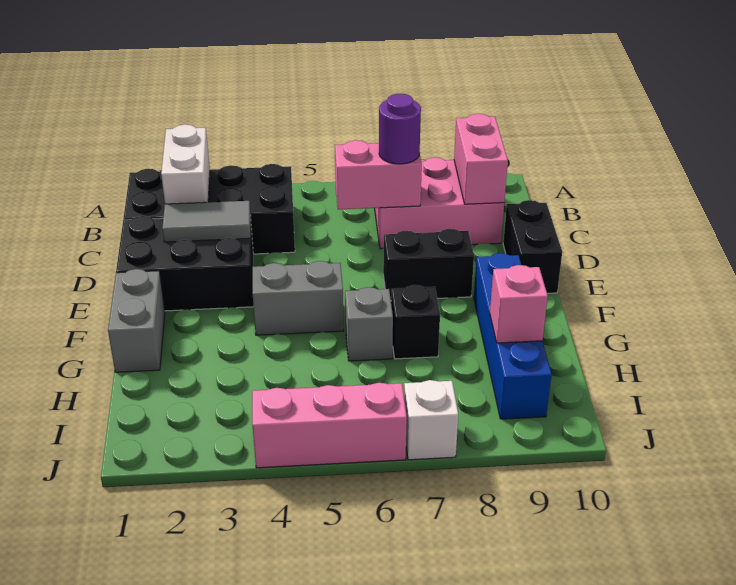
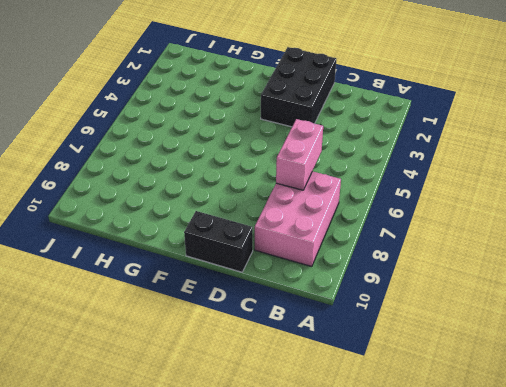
none -> black brick B1:C4 level 1
none -> black brick E7:E8 level 1
none -> grey brick F1:G1 level 1

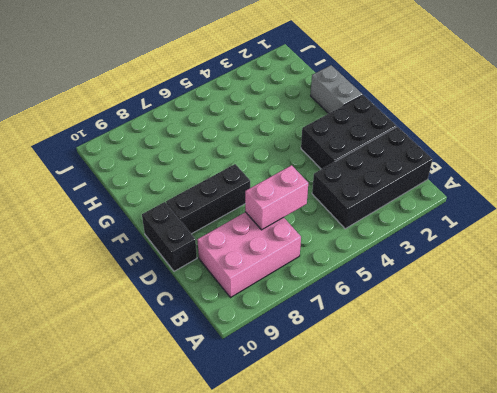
black brick E7:E9 level 1 -> black brick E7:E8 level 1
none -> grey brick F4:F5 level 1
none -> blue brick F9:I9 level 1
none -> grey brick G6 level 1

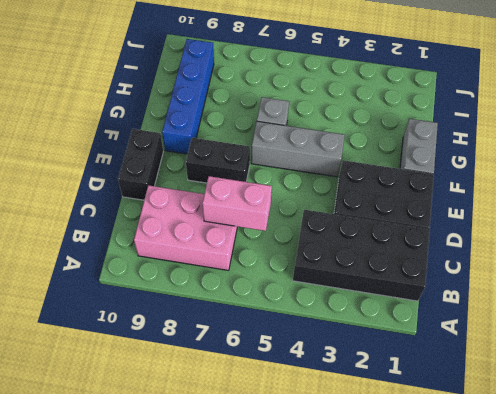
grey brick F4:F6 level 1 -> grey brick F4:F5 level 1
none -> black brick G7 level 1
none -> pink brick J4:J6 level 1
none -> white brick J7 level 1

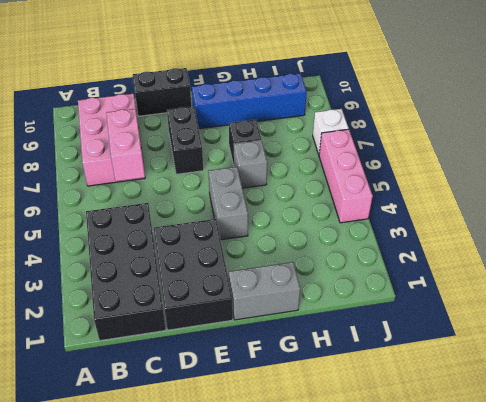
none -> white brick B2:C2 level 2
none -> pink brick B9:C9 level 2
none -> grey tile D2:D3 level 2

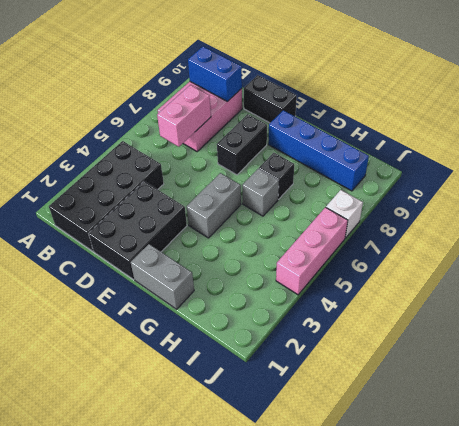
blue brick B9:C9 level 2 -> pink brick B9:C9 level 2
none -> white brick B2:C2 level 2
none -> grey tile D2:D3 level 2
none -> pink brick H9 level 2

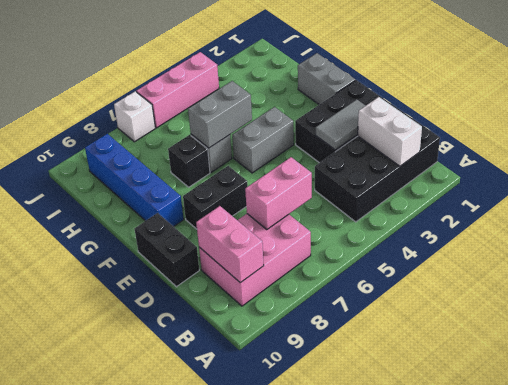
grey brick G5:G6 level 2 -> none
none -> pink brick H9 level 2
none -> purple round brick C7 level 3

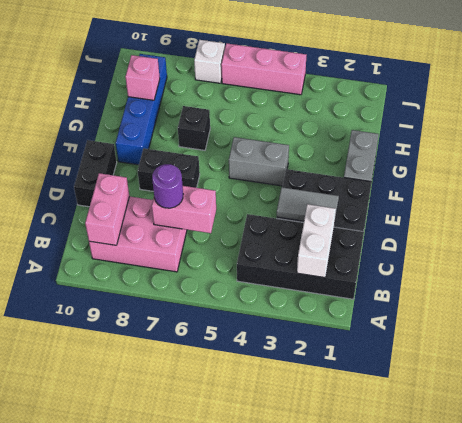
none -> grey brick G6 level 1

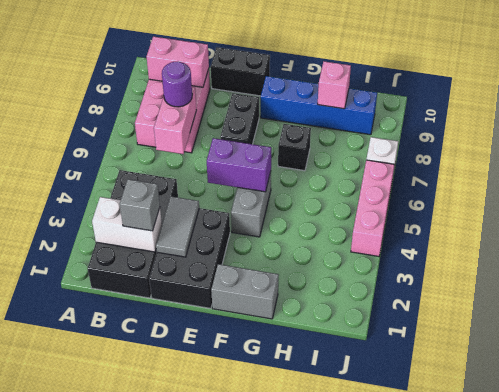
grey brick C2 level 3 -> grey brick G6 level 1
purple brick E5:F5 level 2 -> none

